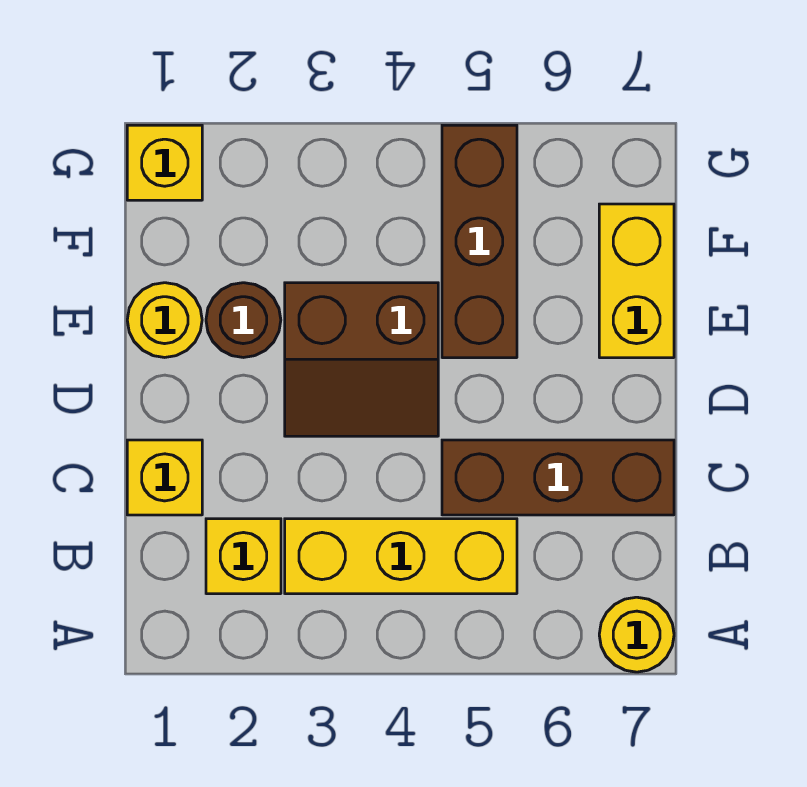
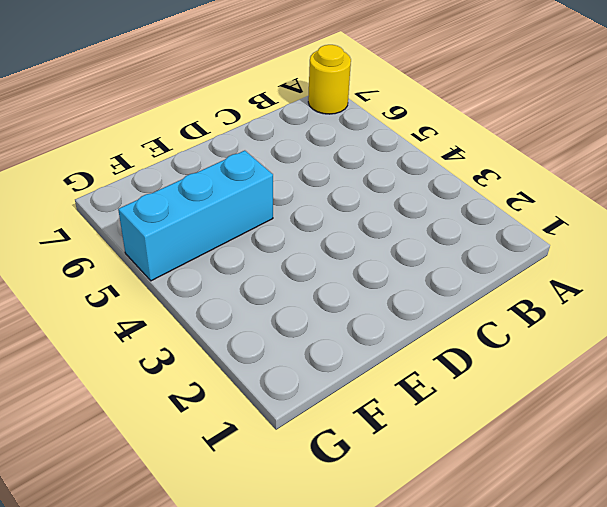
cyan brick E5:G5 level 1 -> brown brick E5:G5 level 1
none -> yellow brick B2 level 1
none -> yellow brick B3:B5 level 1

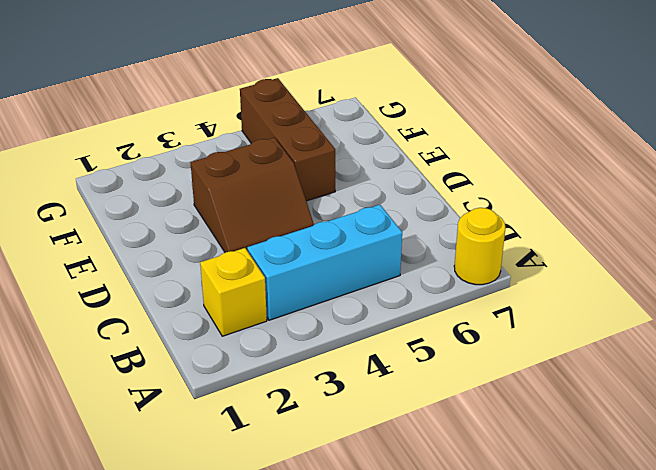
cyan brick B3:B5 level 1 -> yellow brick B3:B5 level 1
none -> yellow brick C1 level 1
none -> brown brick C5:C7 level 1

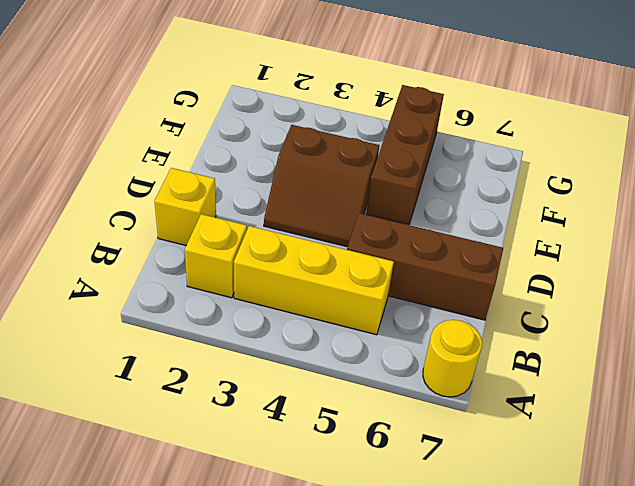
none -> yellow round brick E1 level 1
none -> brown round brick E2 level 1

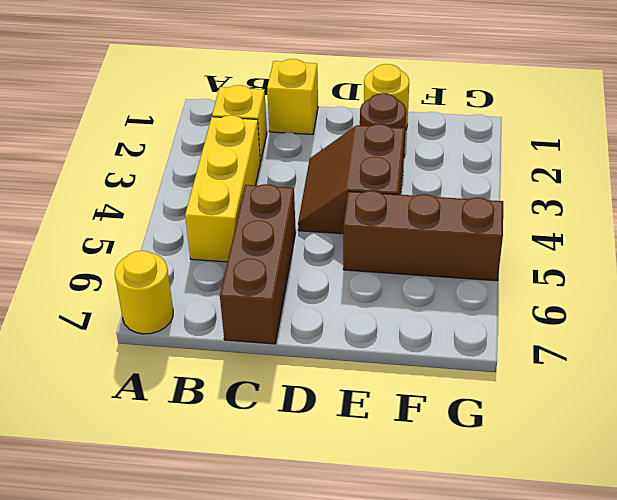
none -> yellow brick E7:F7 level 1
none -> yellow brick G1 level 1

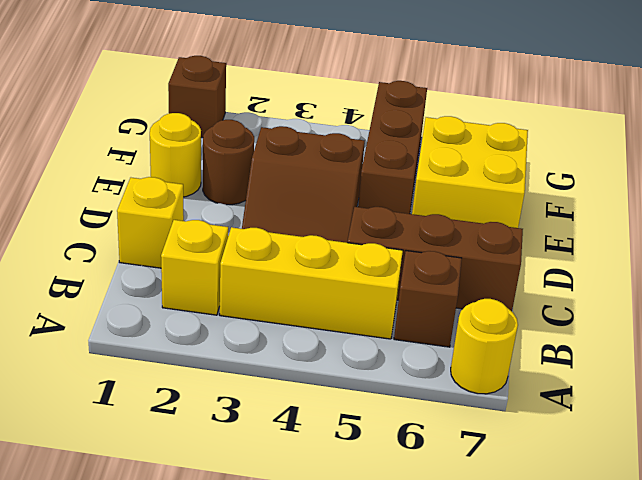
brown brick B6 level 1 -> none
yellow brick E6:F7 level 1 -> yellow brick E7:F7 level 1
brown brick G1 level 1 -> yellow brick G1 level 1

